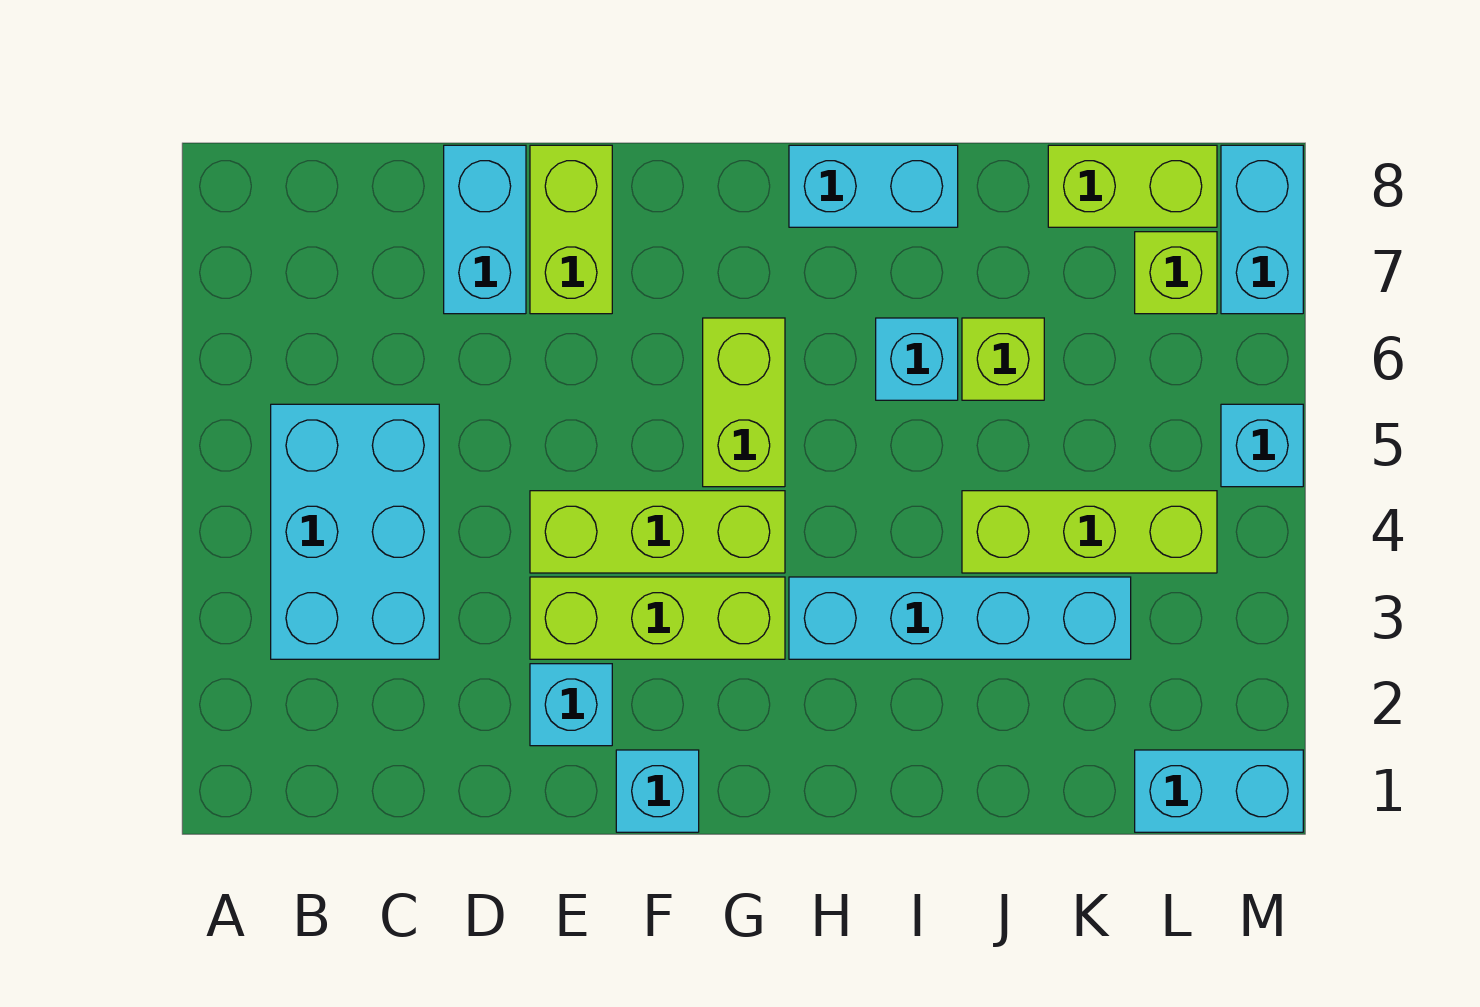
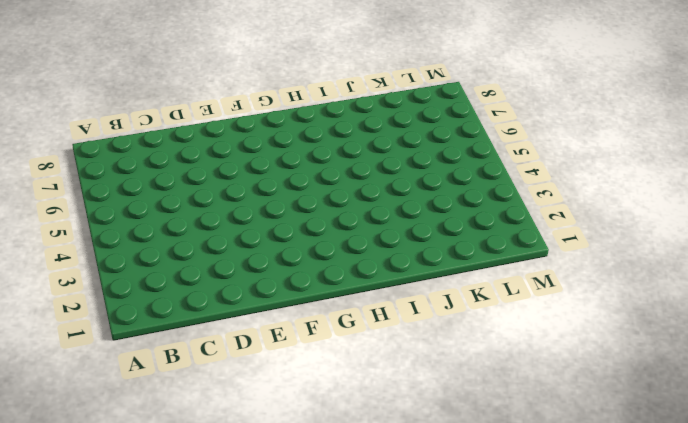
none -> cyan brick B3:C5 level 1
none -> cyan brick D7:D8 level 1
none -> cyan brick E2 level 1

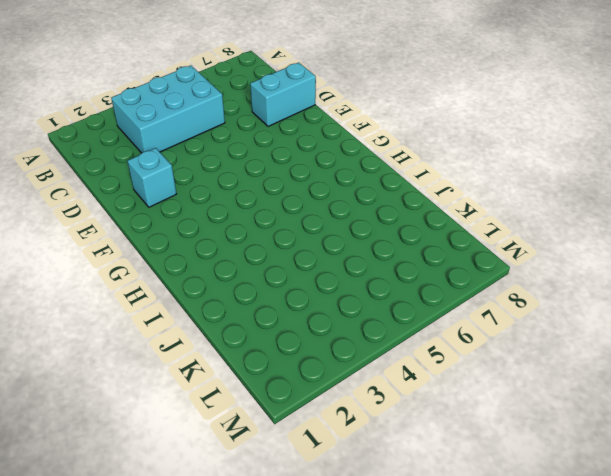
none -> lime brick E3:G3 level 1
none -> lime brick E4:G4 level 1
none -> lime brick E7:E8 level 1

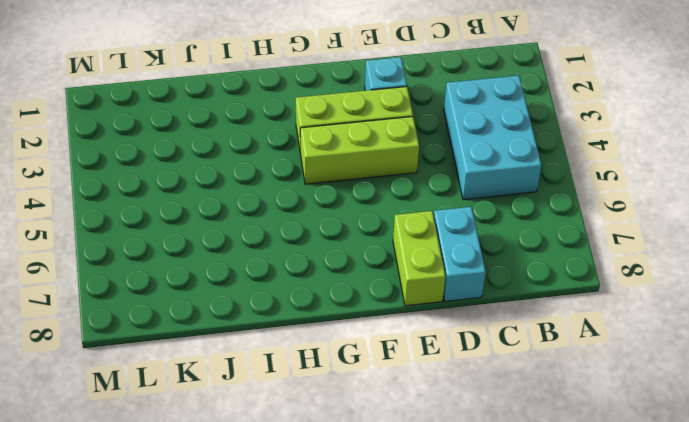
none -> cyan brick F1 level 1
none -> lime brick G5:G6 level 1
none -> cyan brick H3:K3 level 1

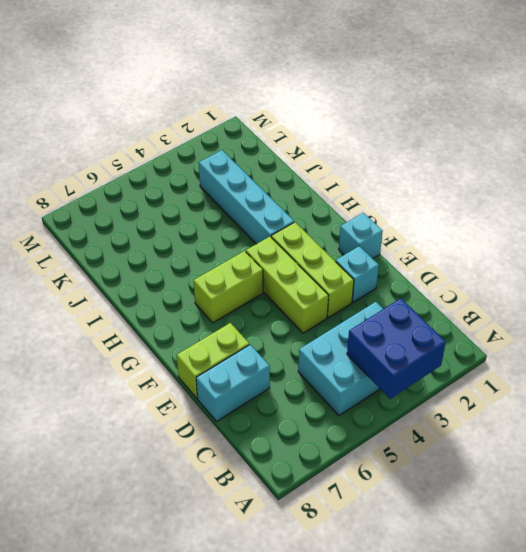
blue brick A3:B4 level 2 -> none
none -> cyan brick H8:I8 level 1
none -> cyan brick I6 level 1
none -> lime brick J4:L4 level 1

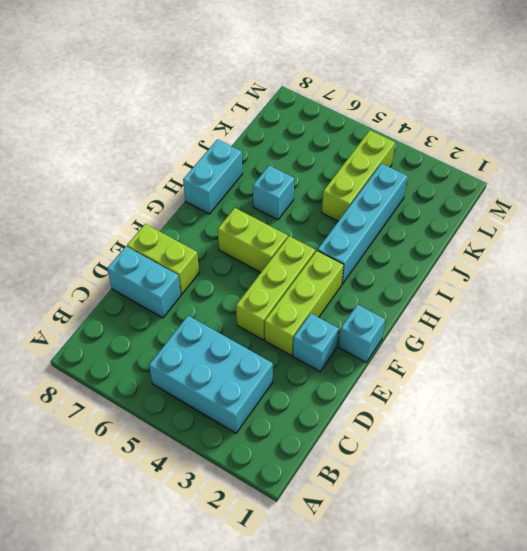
none -> lime brick J6 level 1
none -> lime brick K8:L8 level 1
none -> cyan brick L1:M1 level 1

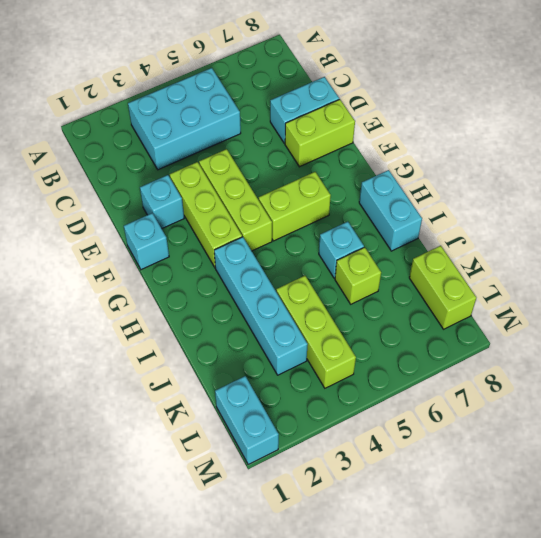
none -> lime brick L7 level 1
none -> cyan brick M5 level 1
none -> cyan brick M7:M8 level 1

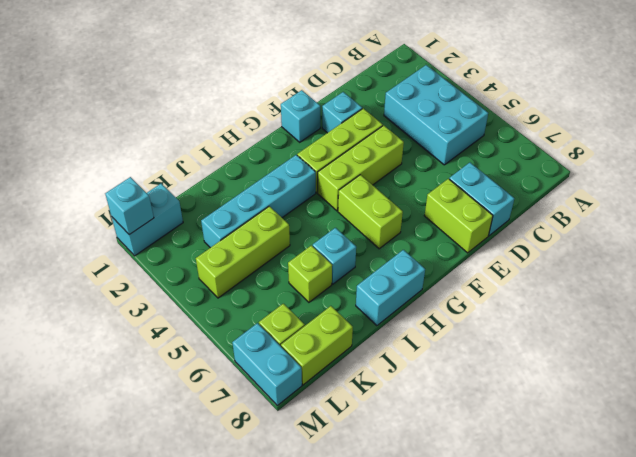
cyan brick M1 level 2 -> cyan brick M5 level 1

